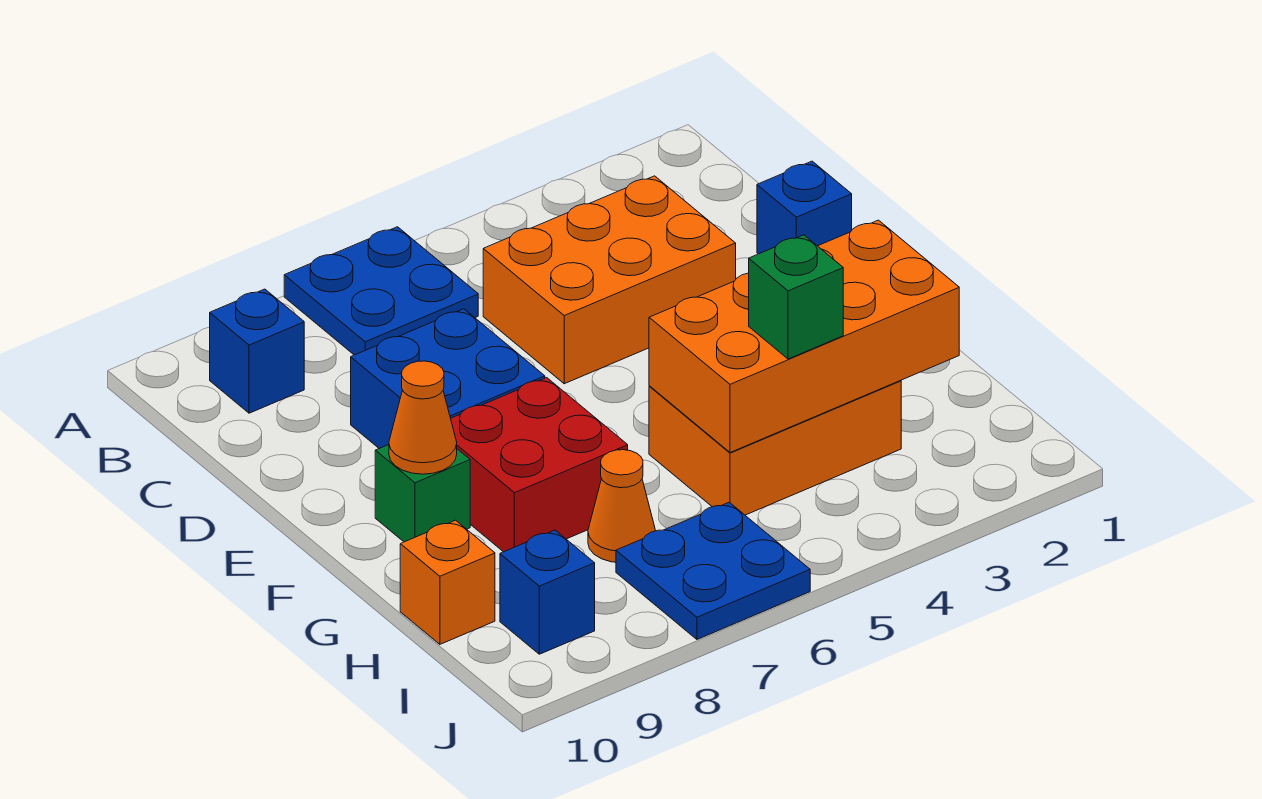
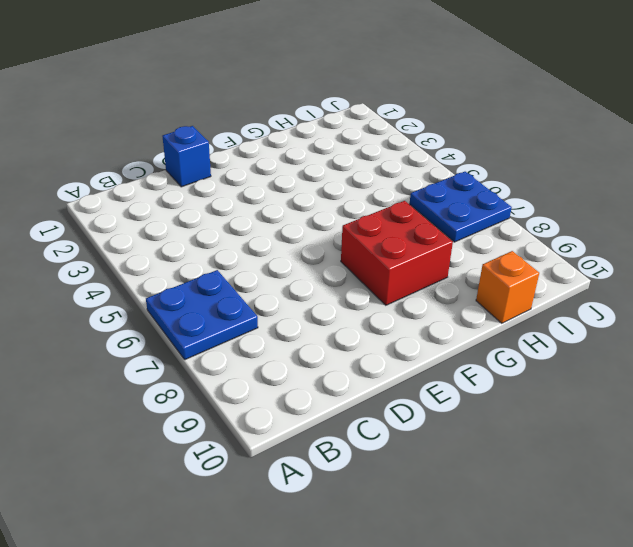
none -> blue brick B9 level 1
none -> orange brick C3:D5 level 1
none -> blue brick D7:E8 level 1

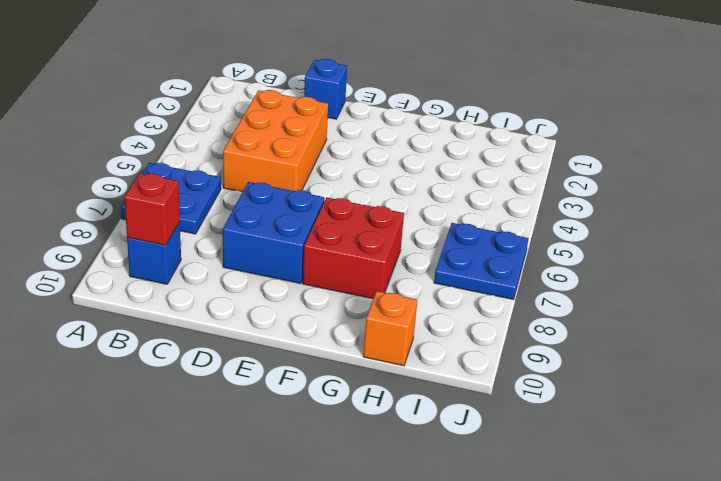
red brick B9 level 2 -> none
none -> green brick F9 level 1
none -> orange brick G3:H5 level 1
none -> orange cone H7 level 1

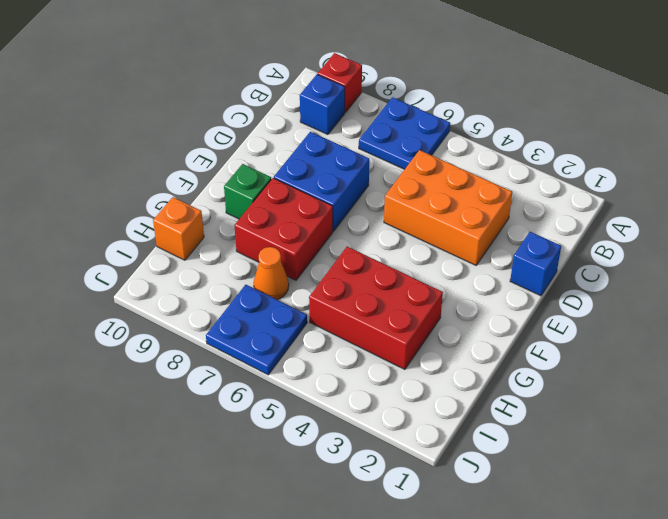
red brick A9 level 1 -> none
red brick G3:H5 level 1 -> orange brick G3:H5 level 1
none -> blue brick I9 level 1
none -> orange cone F9 level 2
none -> orange brick G2:H5 level 2

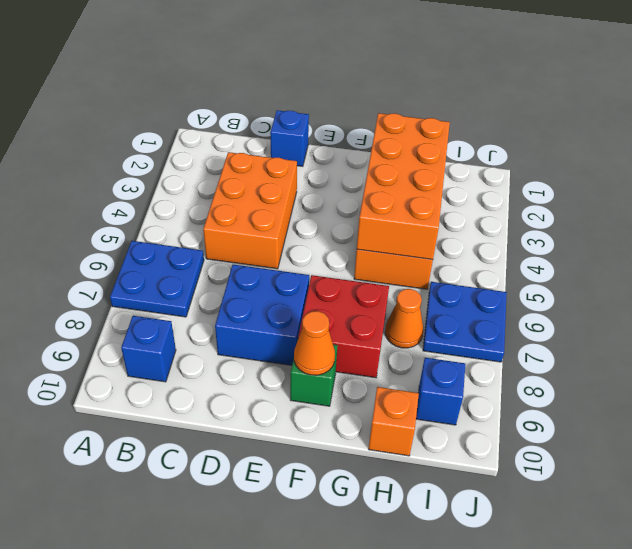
none -> green brick H4 level 3

